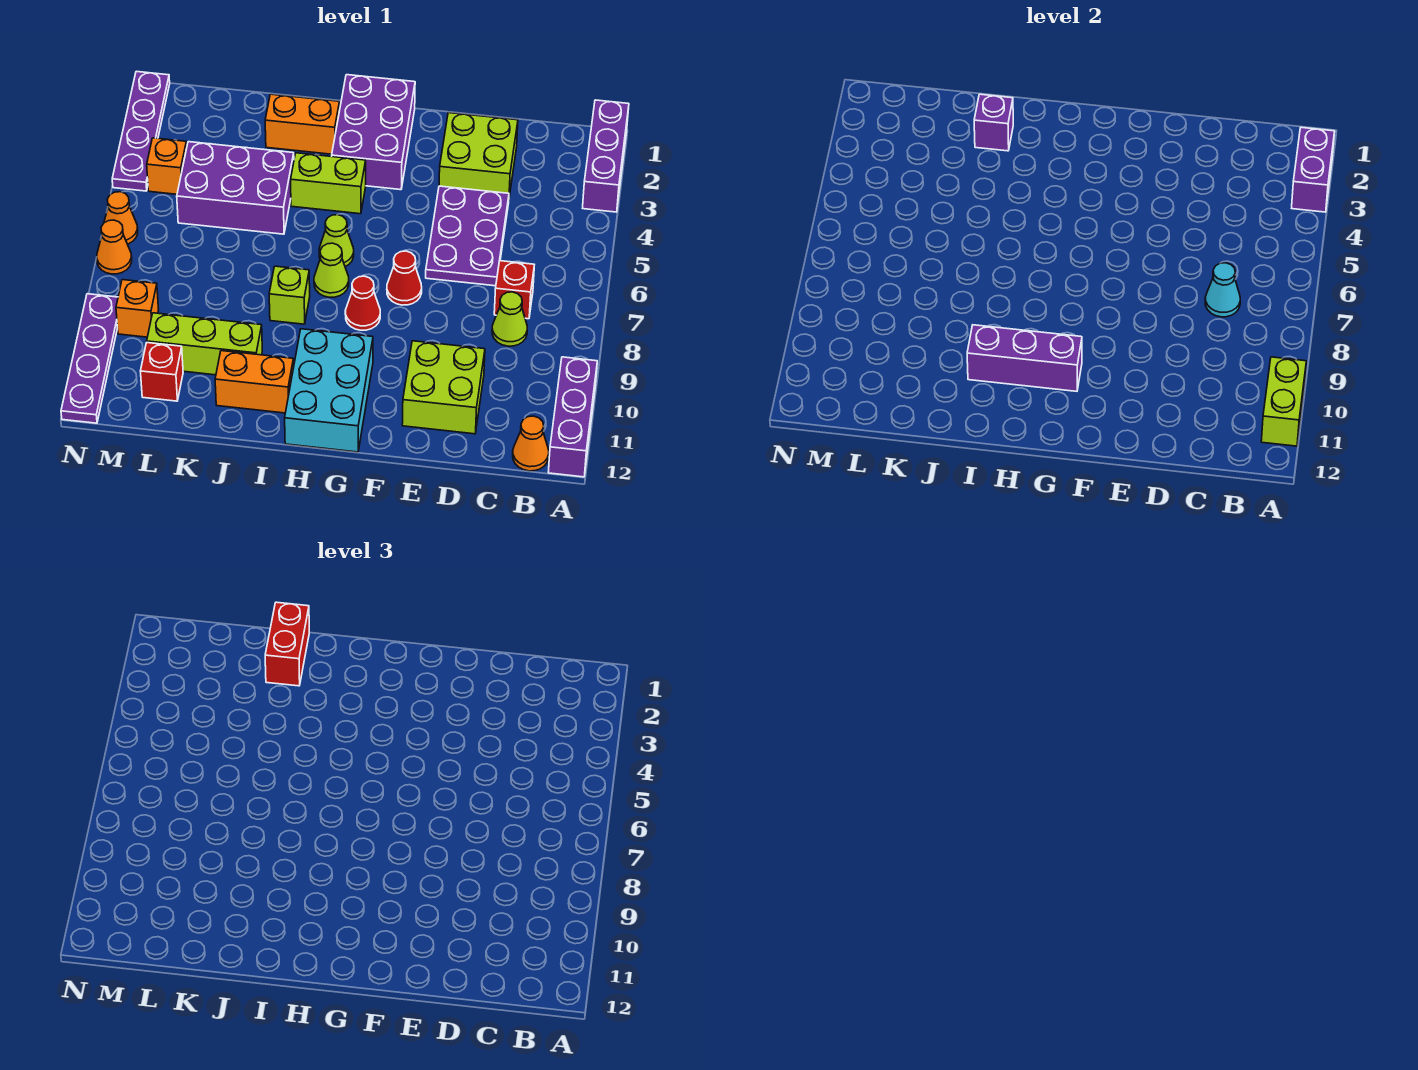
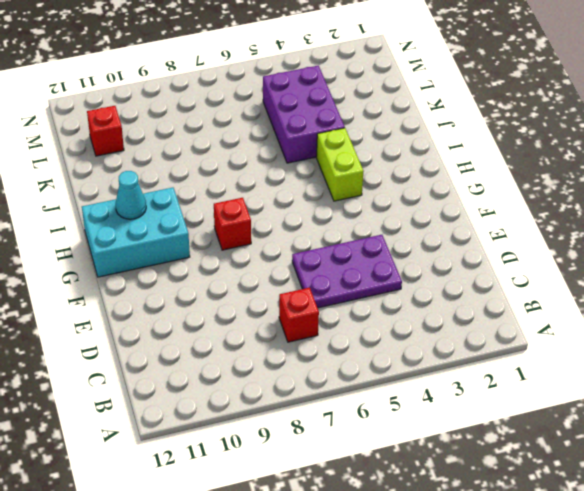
red brick G8 level 1 -> red cone G8 level 1
cyan cone H11 level 2 -> cyan cone C7 level 2
none -> purple brick A1:A3 level 1
none -> purple brick A10:A12 level 1
none -> orange cone B12 level 1
none -> lime cone C8 level 1

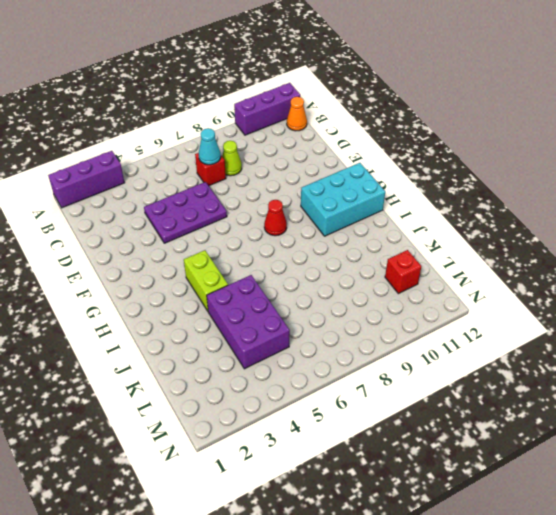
none -> lime brick D2:E3 level 1
none -> lime brick D10:E11 level 1
none -> red cone F7 level 1
none -> purple brick G1:H3 level 1

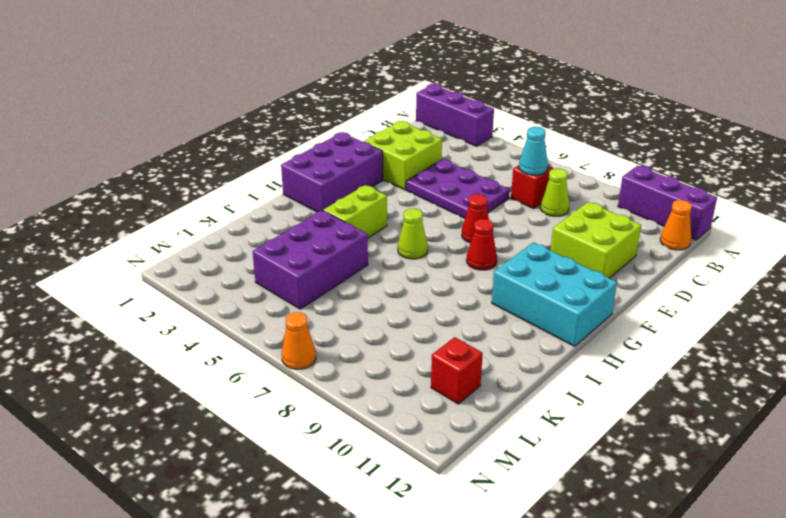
purple brick F1:H2 level 1 -> purple brick G1:H3 level 1
none -> lime cone H7 level 1
none -> orange brick I2:J2 level 1
none -> lime brick I8 level 1
none -> orange brick I11:J11 level 1

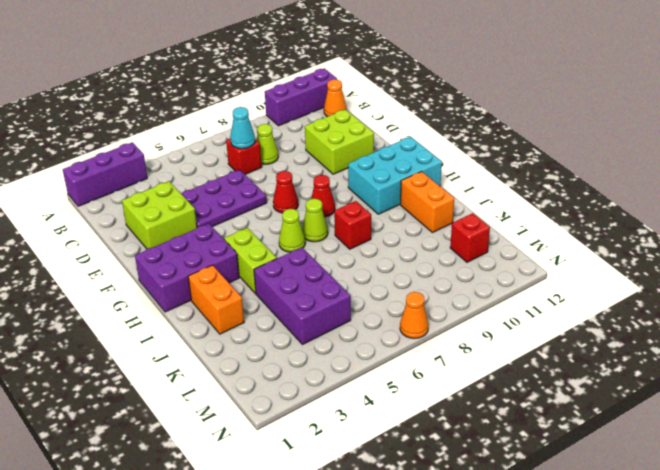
red brick I8 level 1 -> lime brick I8 level 1
none -> lime brick J10:L10 level 1
none -> orange brick M4 level 1
none -> orange brick M9 level 1
none -> purple plate N1:N4 level 1

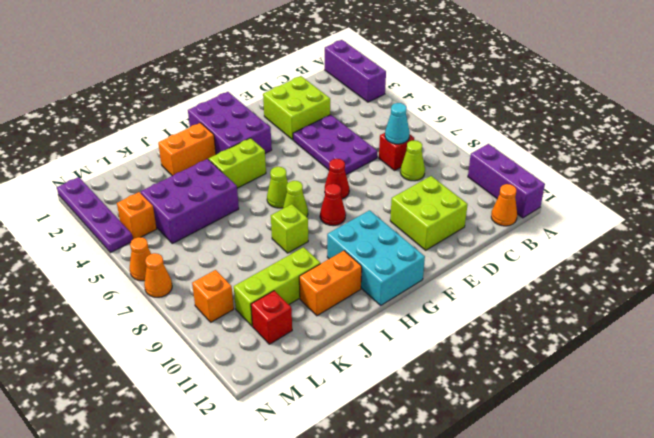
none -> purple plate N9:N12 level 1
none -> purple brick A2:A3 level 2
none -> lime brick A10:A11 level 2
none -> purple brick G10:I10 level 2

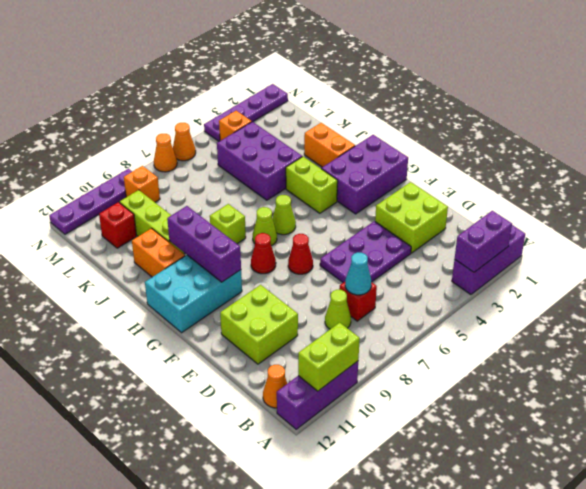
none -> purple brick J2 level 2
none -> red brick J1:J2 level 3

